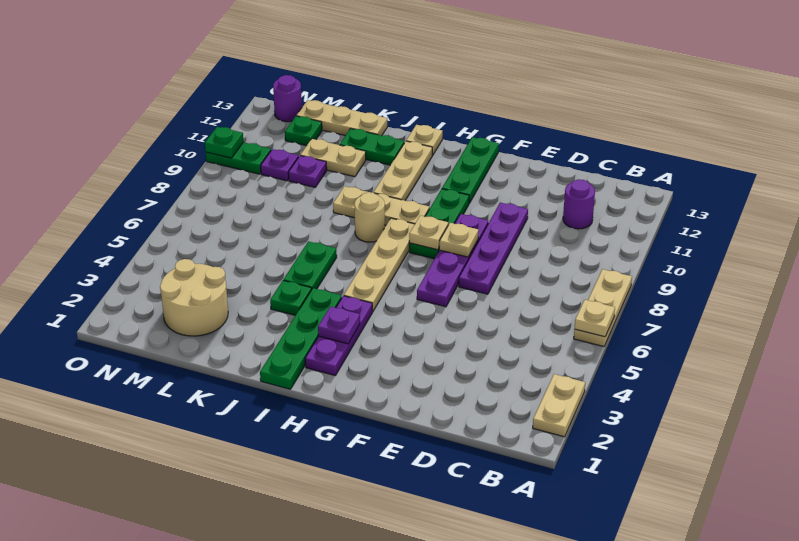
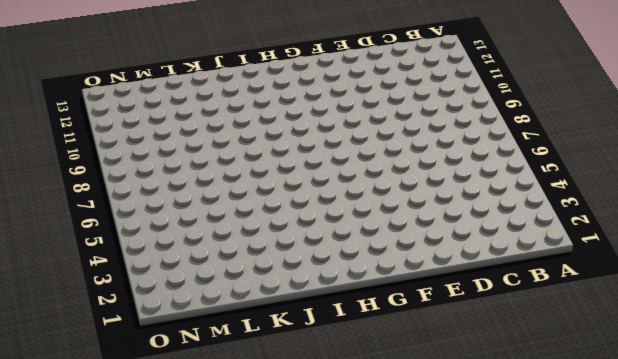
none -> tan plate A2:A3 level 1
none -> tan plate A6:A8 level 1
none -> purple round brick C11 level 1
none -> purple plate E7:E10 level 1

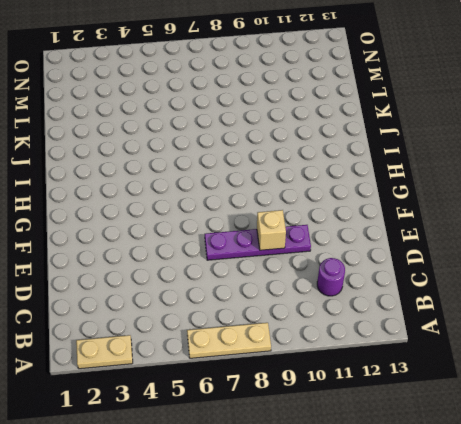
tan brick E9 level 2 -> none
none -> purple plate F6:F9 level 1
none -> green plate G8:G10 level 1
none -> green plate G11:G13 level 1
none -> purple plate H2:H4 level 1

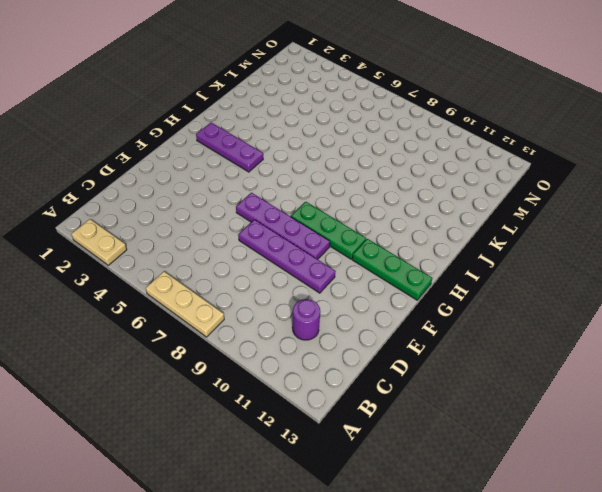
none -> tan plate H5:H8 level 1
none -> tan plate H9:J9 level 1
none -> green plate I1:I4 level 1
none -> tan round brick I8 level 1

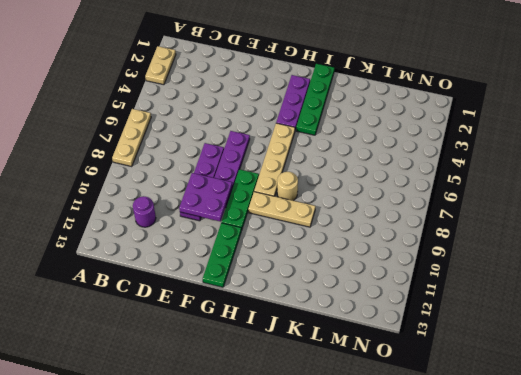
purple plate E9:F10 level 2 -> none
none -> tan plate I10:I12 level 1
none -> tan plate I13 level 1
none -> green plate J4 level 1
none -> green plate J5:J6 level 1

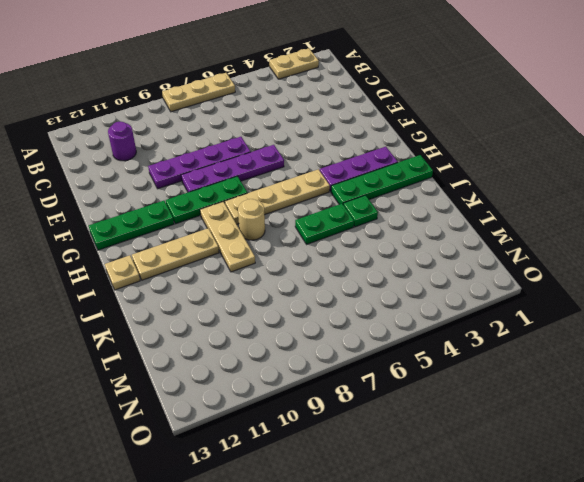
none -> green plate J12:K12 level 1
none -> tan plate K11:L11 level 1
none -> tan plate K13:M13 level 1
none -> tan round brick L2:M3 level 1

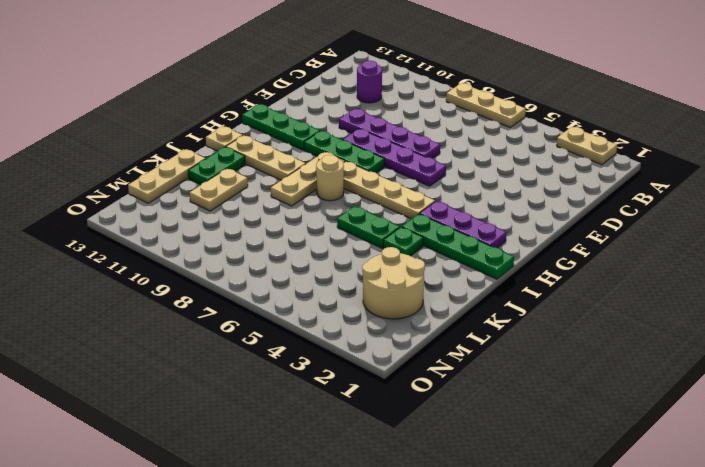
none -> purple plate L10 level 1
none -> purple plate M10 level 1
none -> green plate M12 level 1
none -> green plate N10:O10 level 1

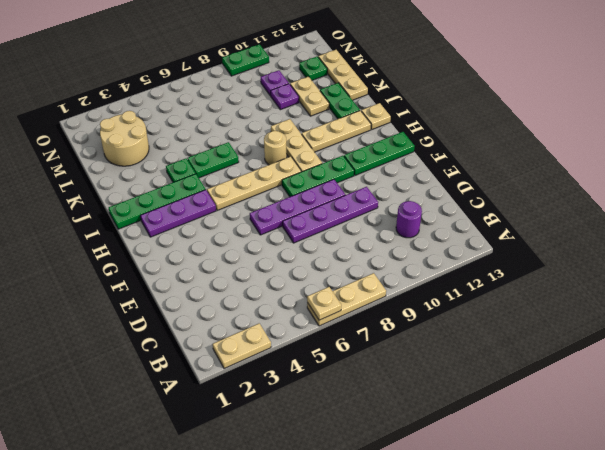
green plate O9:O10 level 1 -> green plate N10:O10 level 1
none -> purple round brick N13 level 1
none -> tan plate F8 level 2
none -> tan plate G8 level 2
none -> purple plate H3 level 2

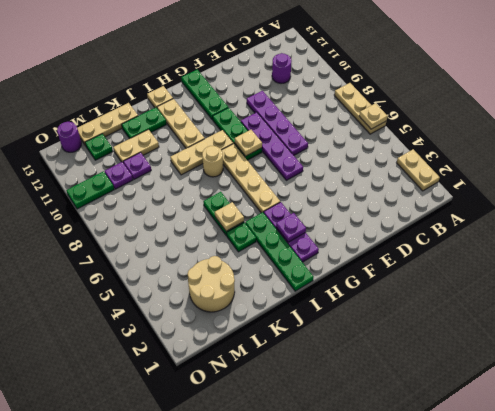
tan plate J5 level 2 -> tan plate F8 level 2
none -> green plate O10 level 2

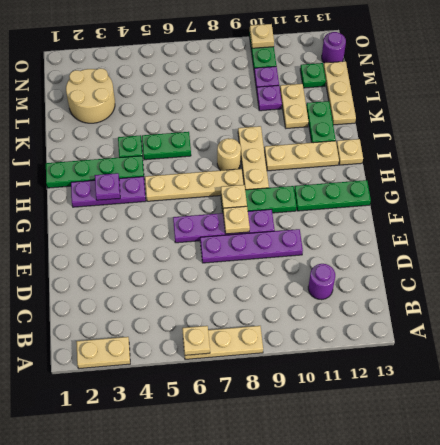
tan plate O10 level 2 -> green plate O10 level 2

